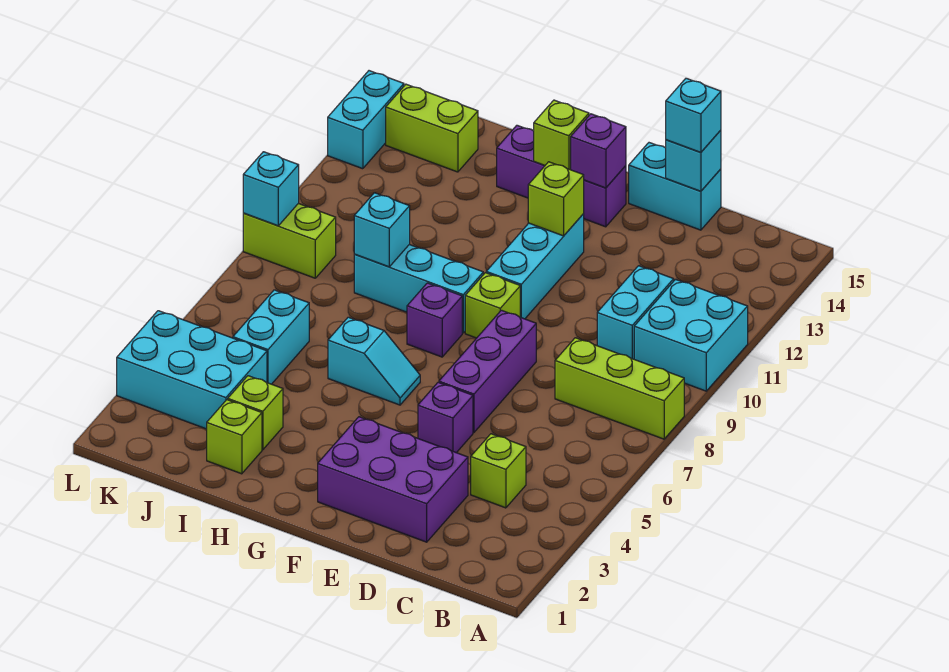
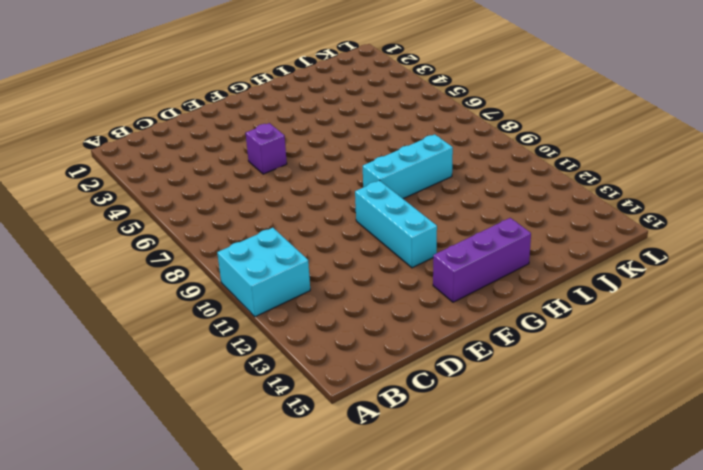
none -> lime brick A8:C8 level 1
none -> lime brick C4 level 1
none -> cyan brick C10:C11 level 1

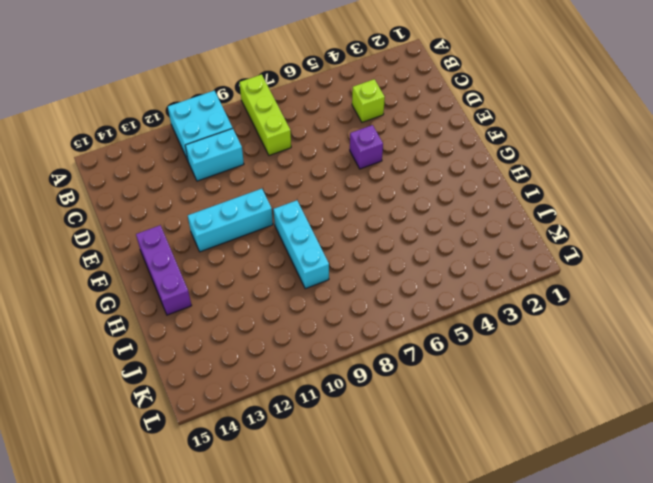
none -> purple brick D2:F3 level 1
none -> cyan brick D15:E15 level 1
none -> purple brick E6:E8 level 1

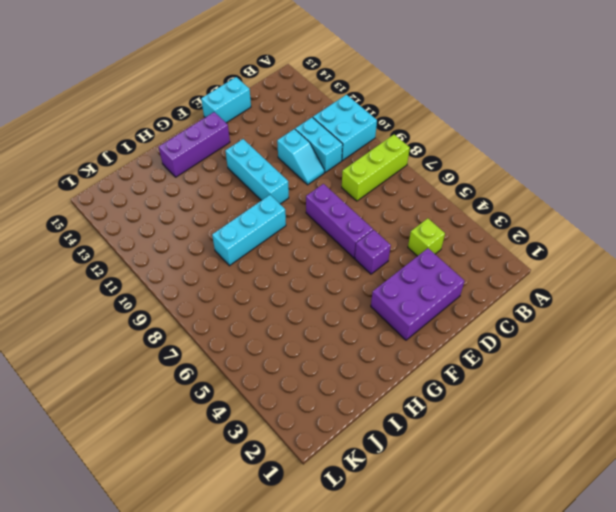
cyan slope D10:D11 level 1 top 11 -> cyan slope G6:H6 level 1 top H
none -> lime brick F9 level 1
none -> purple brick G8 level 1
none -> lime brick I2 level 1

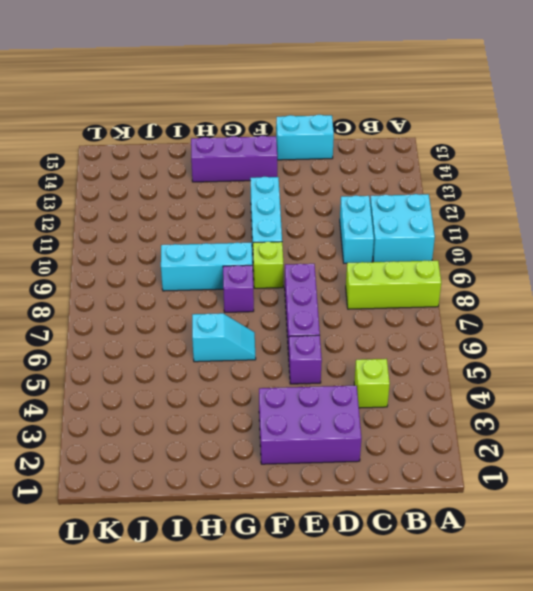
none -> lime brick I2 level 1
none -> lime brick I3 level 1
none -> cyan brick J3:L4 level 1

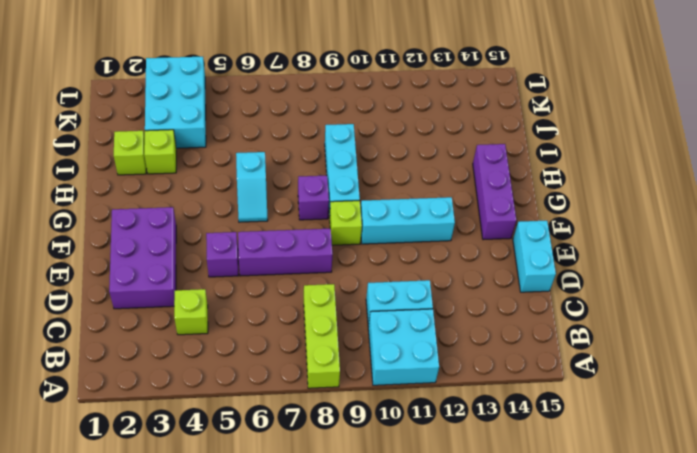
none -> cyan brick J5:J6 level 1
none -> lime brick J14:K14 level 1
none -> lime brick K9:L9 level 1

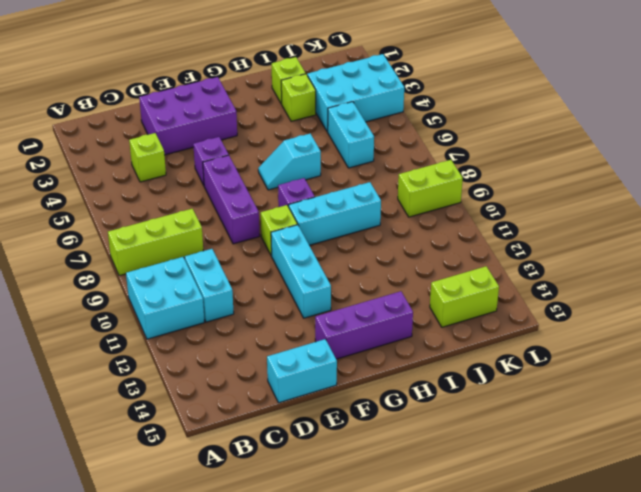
none -> cyan brick L13:L14 level 1
none -> cyan brick D15 level 2
none -> lime brick F12 level 2

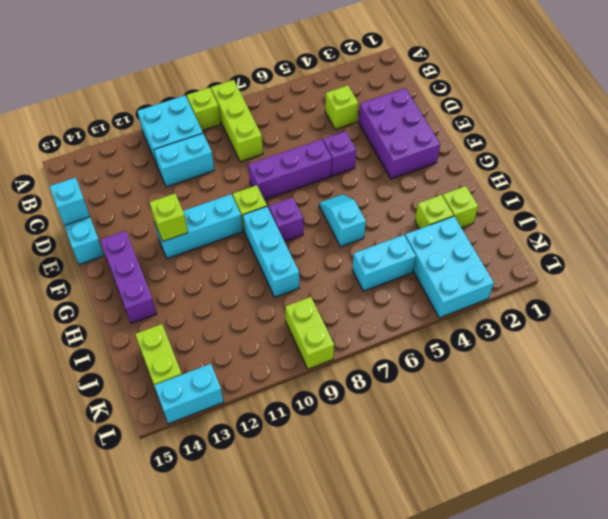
lime brick A9 level 1 -> lime brick G14 level 2
none -> purple brick F14 level 2
none -> cyan brick I9 level 2
none -> cyan brick L9 level 2

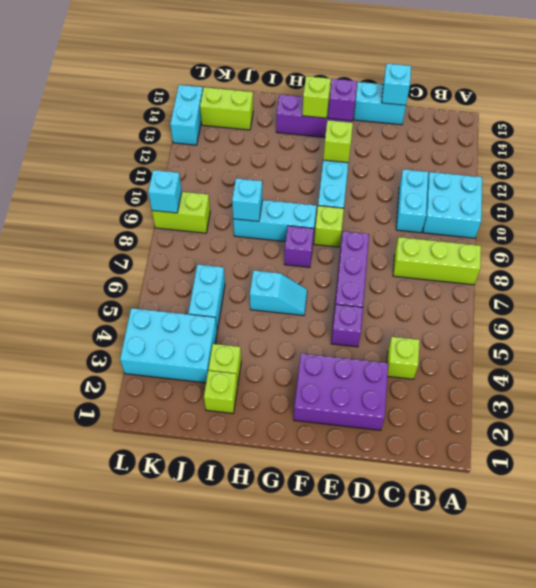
none -> cyan brick D15 level 3

